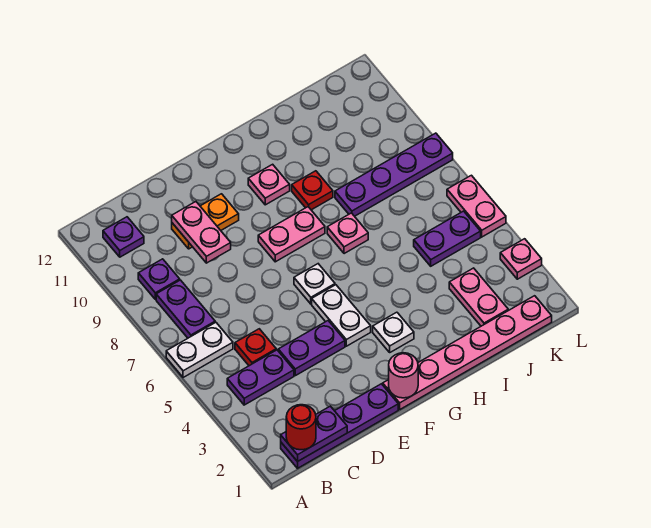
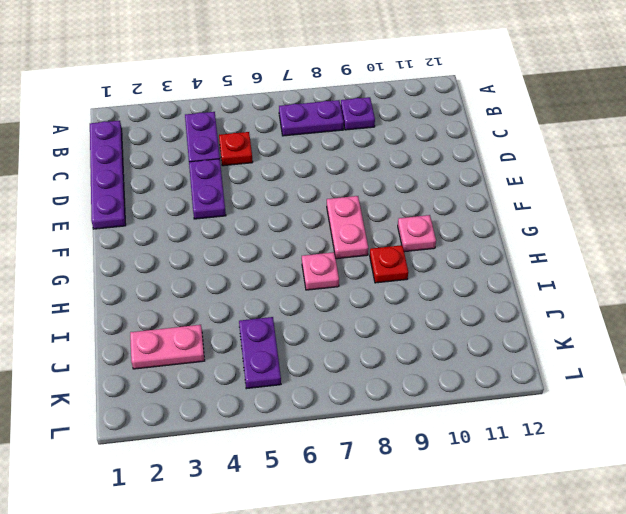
none -> white plate A6:B6 level 1
none -> purple plate B11 level 1
none -> orange plate D10:E10 level 1

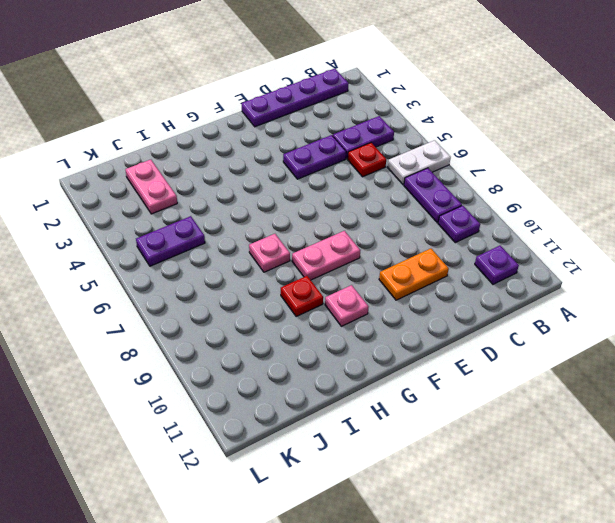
none -> pink plate F1:K1 level 1
none -> white plate F4:F5 level 1
none -> white plate F6 level 1

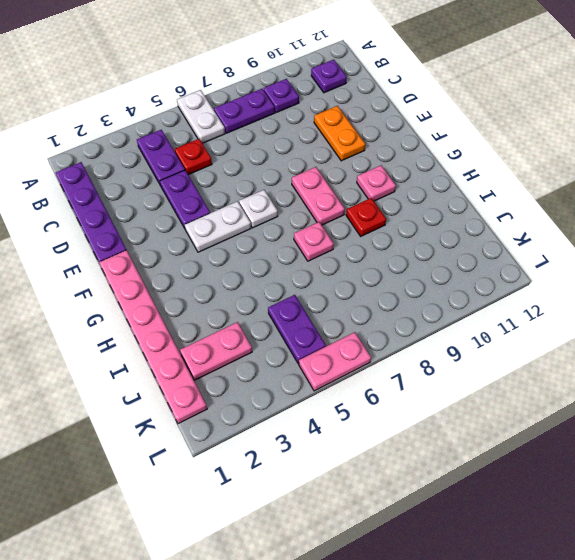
none -> white plate G3 level 1
none -> purple plate I8:L8 level 1
none -> pink plate L3 level 1

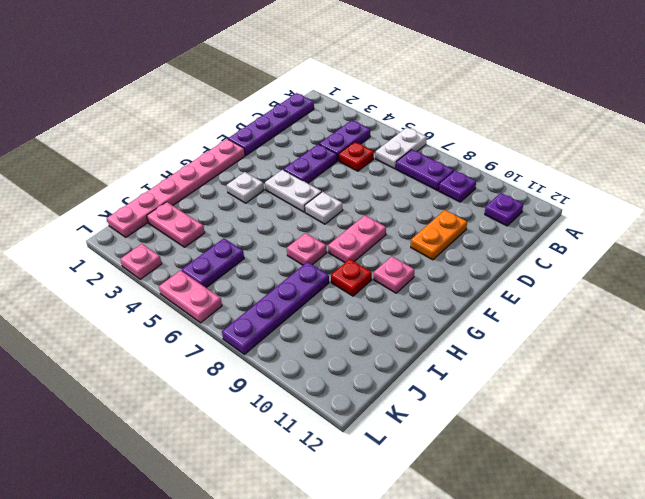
none -> purple plate B1:C1 level 2
none -> pink plate D9:D10 level 2
none -> pink round brick F1 level 2

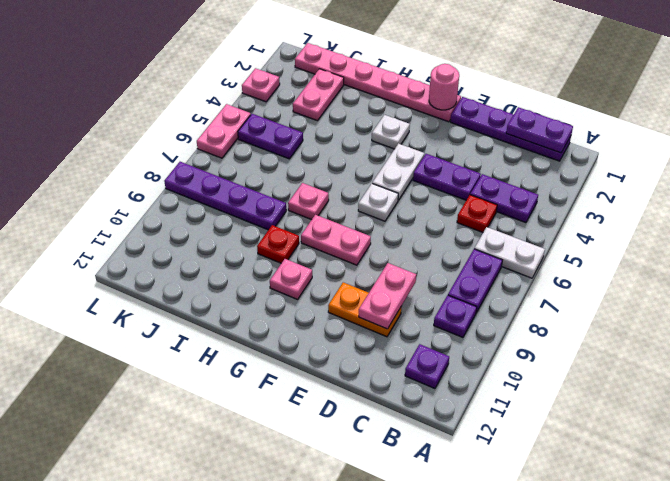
none -> red round brick B1 level 3

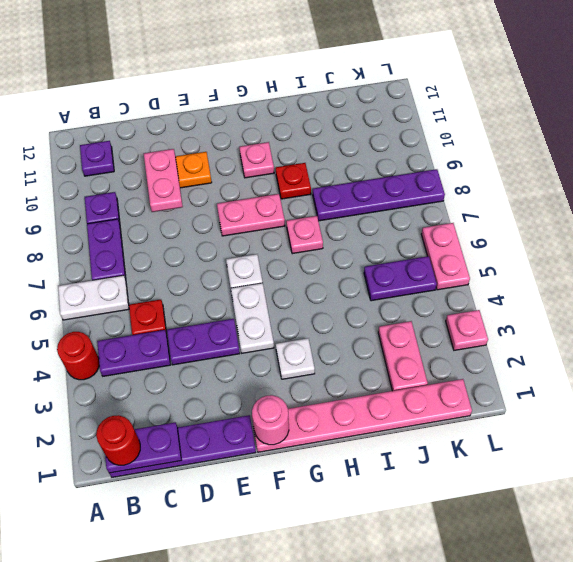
red round brick A4 level 1 -> none

